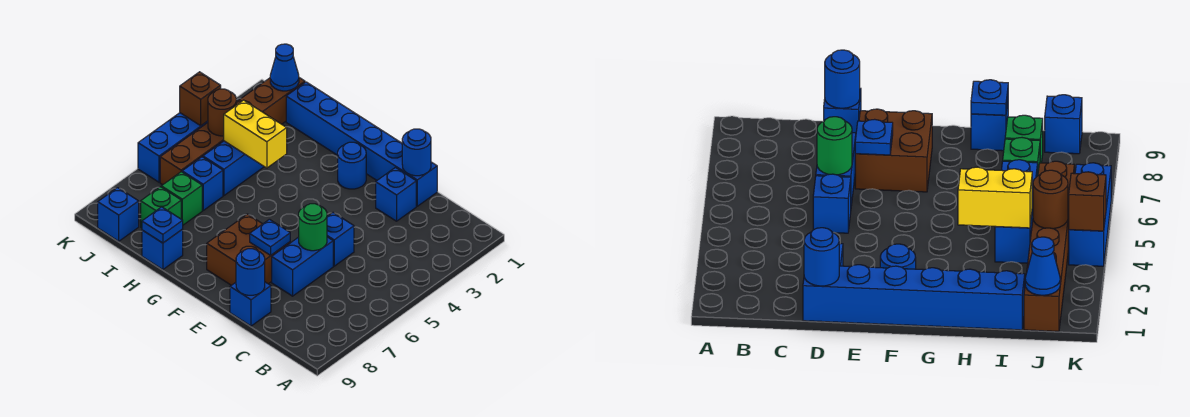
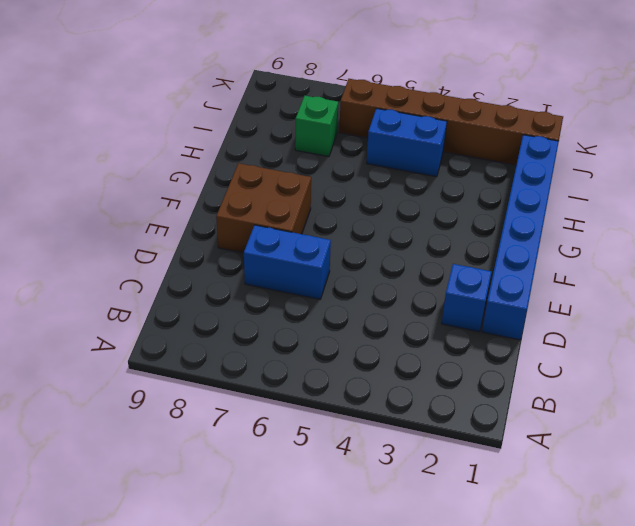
none -> blue brick D5 level 1
none -> blue brick D9 level 1
none -> blue round brick F2 level 1

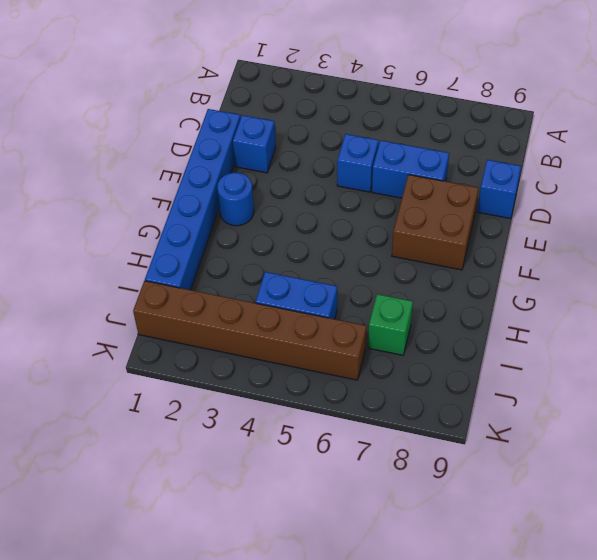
none -> blue brick H9 level 1
none -> blue brick I6 level 1
none -> green brick I8 level 1

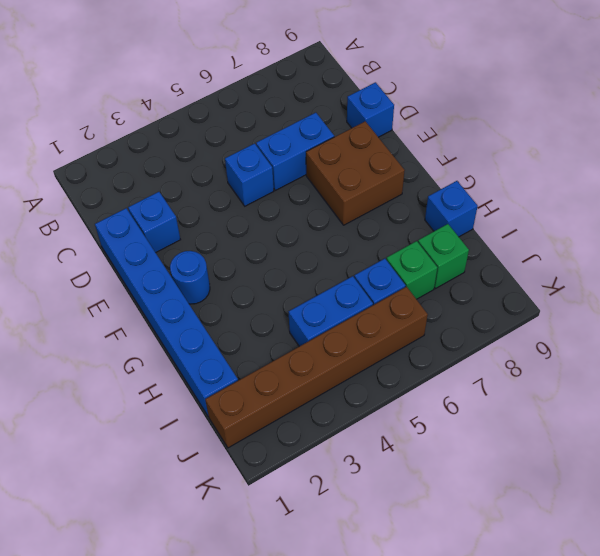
none -> blue brick J9 level 1
none -> blue brick K4:K6 level 1
none -> blue round brick D1 level 2

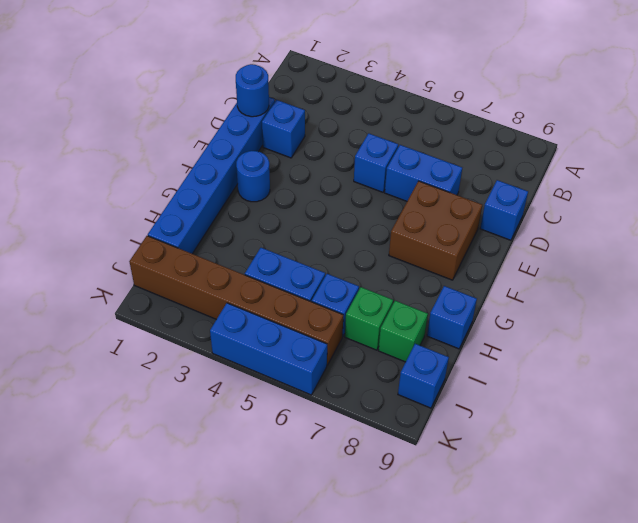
none -> green round brick D6 level 2
none -> blue round brick D9 level 2
none -> blue plate E7 level 2

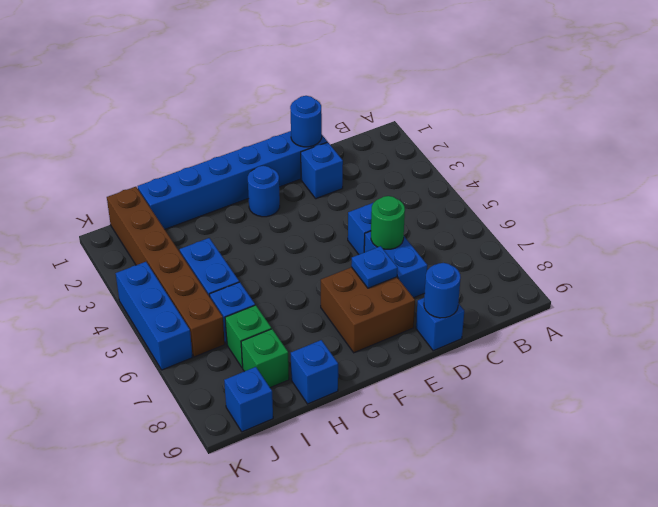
none -> yellow brick H4:I4 level 2
none -> blue plate H9 level 2
none -> blue cone J1 level 2

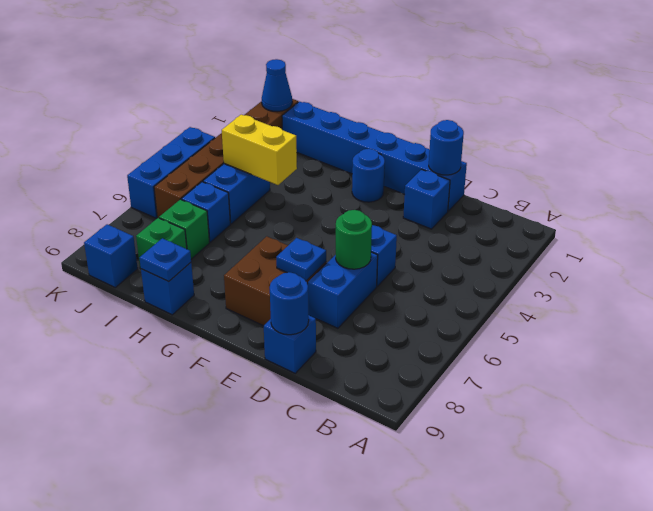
none -> brown round brick J4 level 2
none -> brown brick K4 level 2

